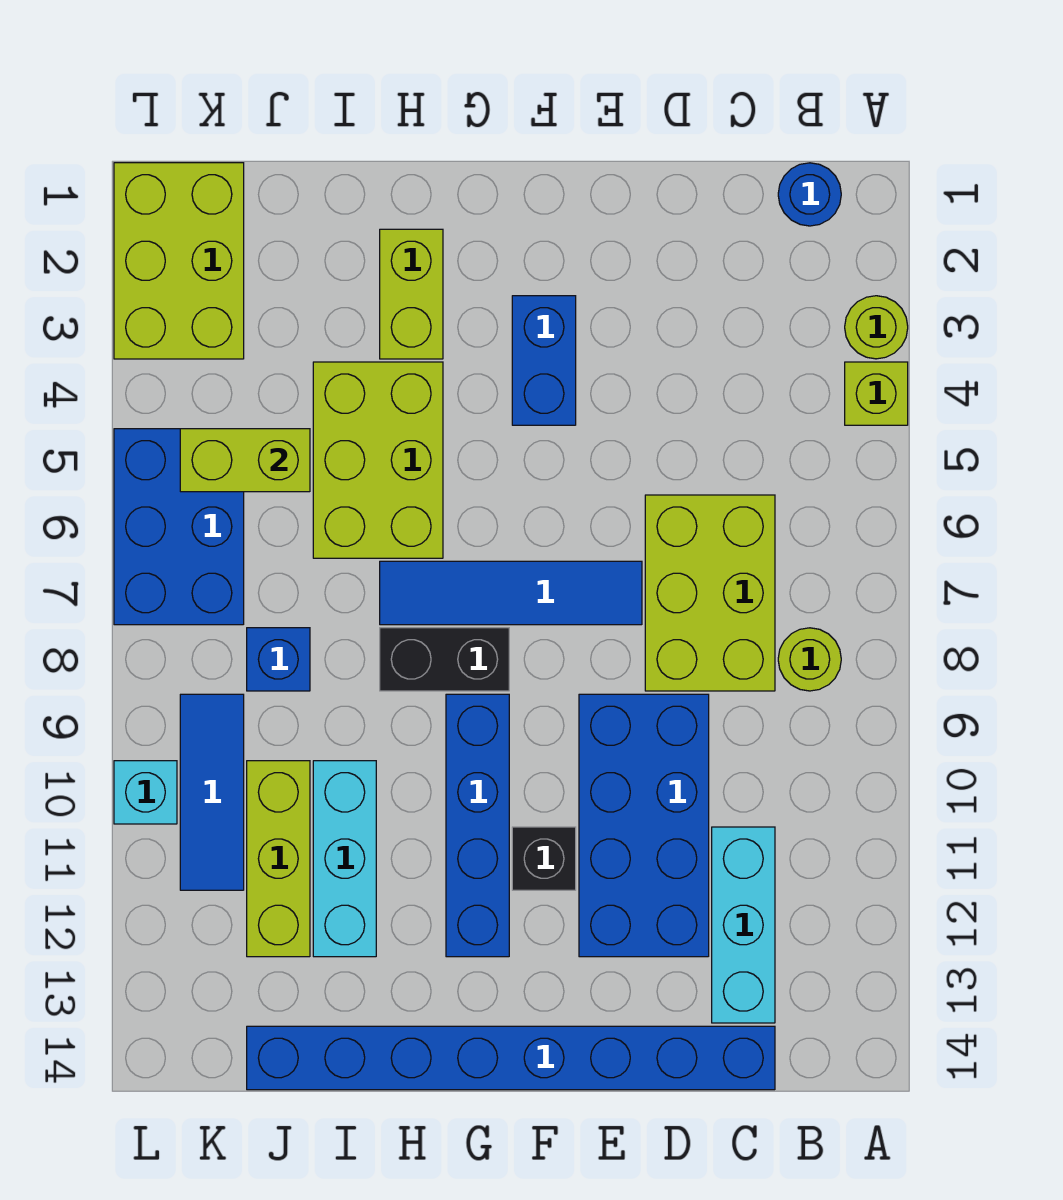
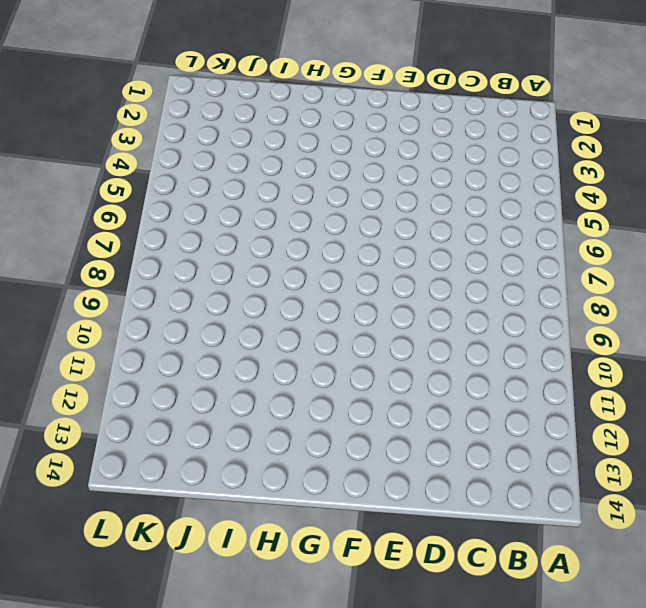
none -> lime round brick A3 level 1
none -> lime brick A4 level 1
none -> blue round brick B1 level 1

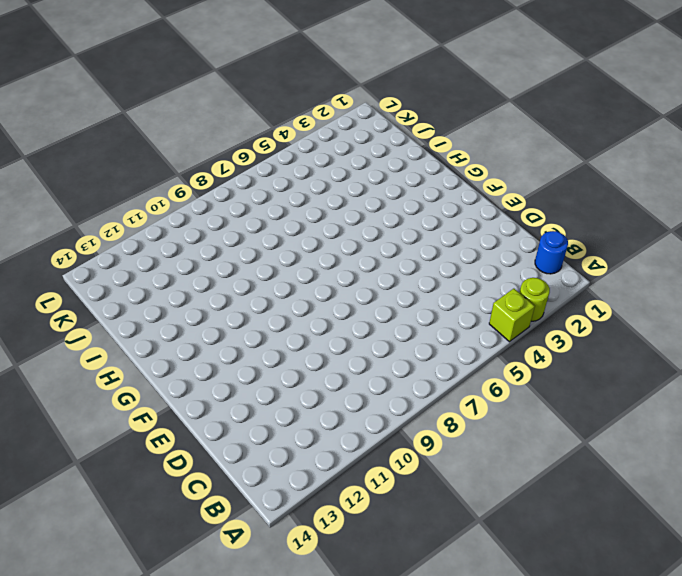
none -> lime round brick B8 level 1
none -> lime brick C6:D8 level 1
none -> cyan brick C11:C13 level 1

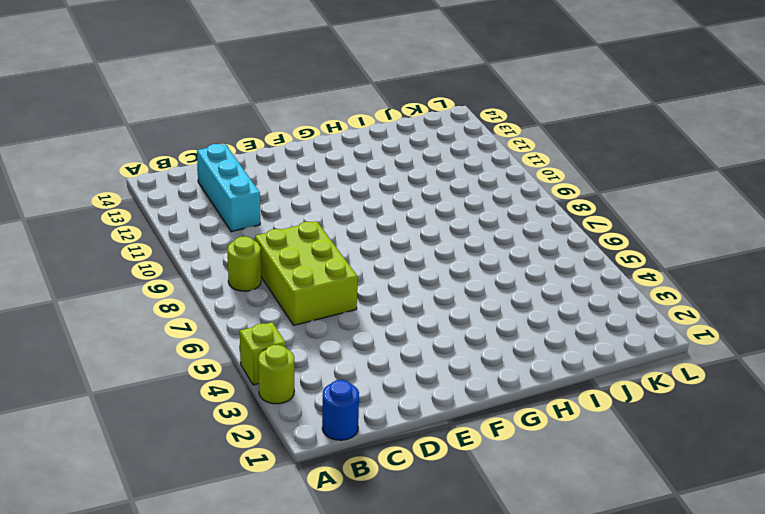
none -> blue brick C14:J14 level 1
none -> blue brick D9:E12 level 1
none -> blue tile E7:H7 level 1

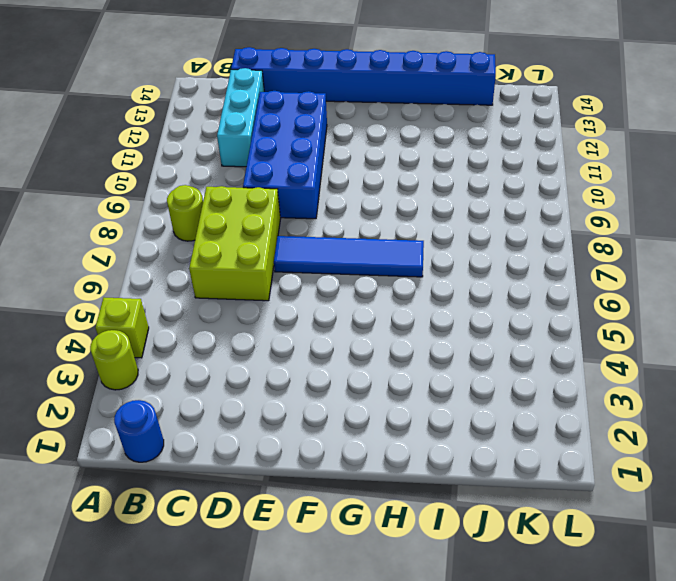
none -> blue brick F3:F4 level 1
none -> black brick F11 level 1
none -> black brick G8:H8 level 1

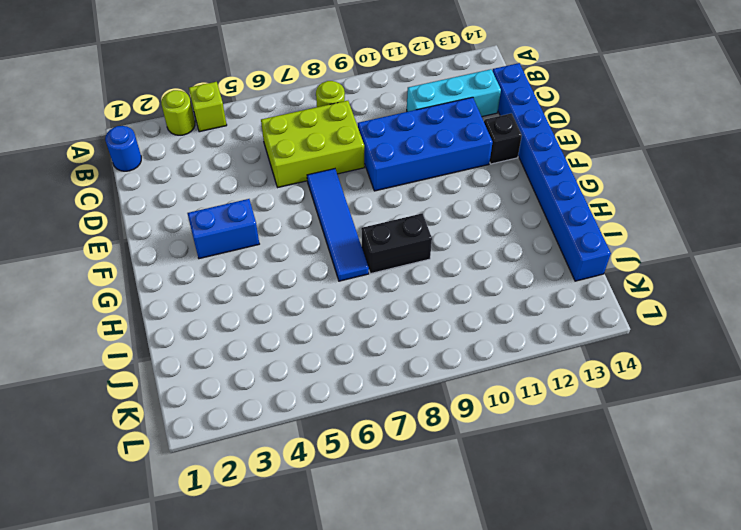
black brick E13 level 1 -> black brick F11 level 1
black brick H8:H9 level 1 -> black brick G8:H8 level 1
none -> blue brick G9:G12 level 1
none -> lime brick H2:H3 level 1
none -> lime brick H4:I6 level 1

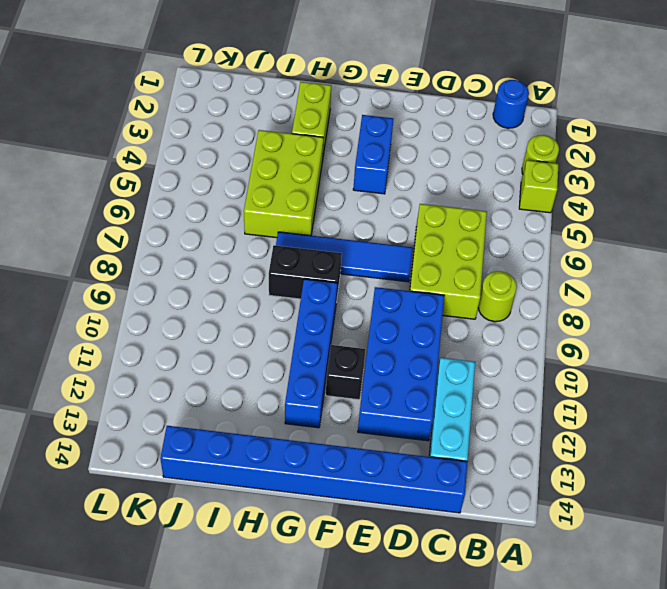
none -> cyan brick I10:I12 level 1
none -> blue brick J8 level 1
none -> lime brick J10:J12 level 1

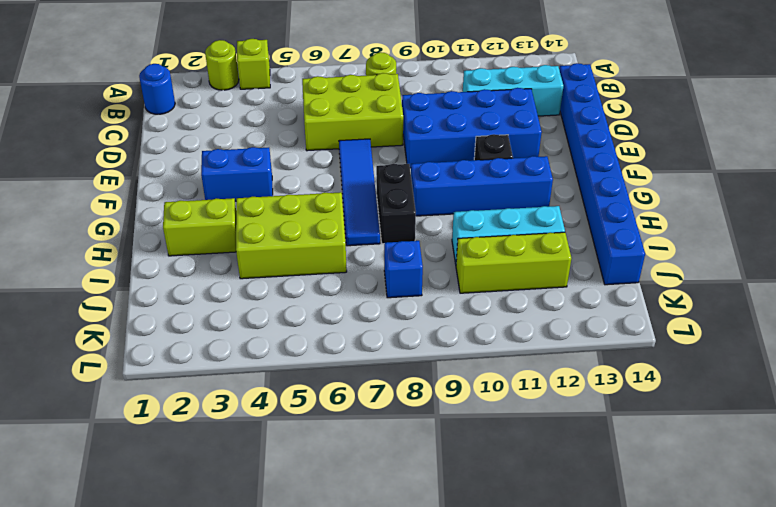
none -> lime brick K1:L3 level 1
none -> blue brick K5:L7 level 1
none -> blue tile K9:K11 level 1

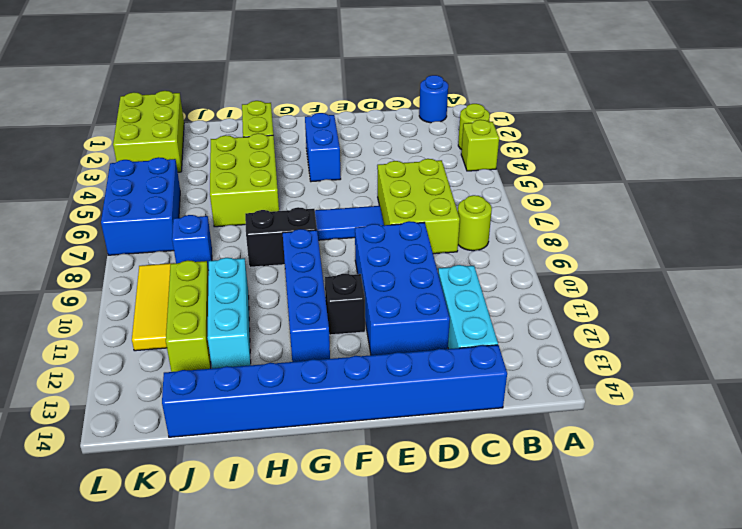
yellow tile K9:K11 level 1 -> blue tile K9:K11 level 1
none -> cyan brick L10 level 1
none -> lime brick J5:K5 level 2

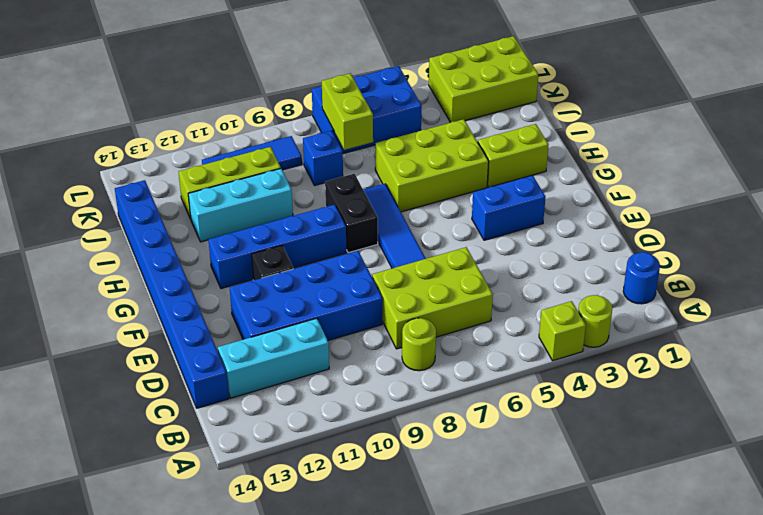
lime brick J7:K7 level 2 -> lime brick J5:K5 level 2
none -> cyan brick L10 level 1

